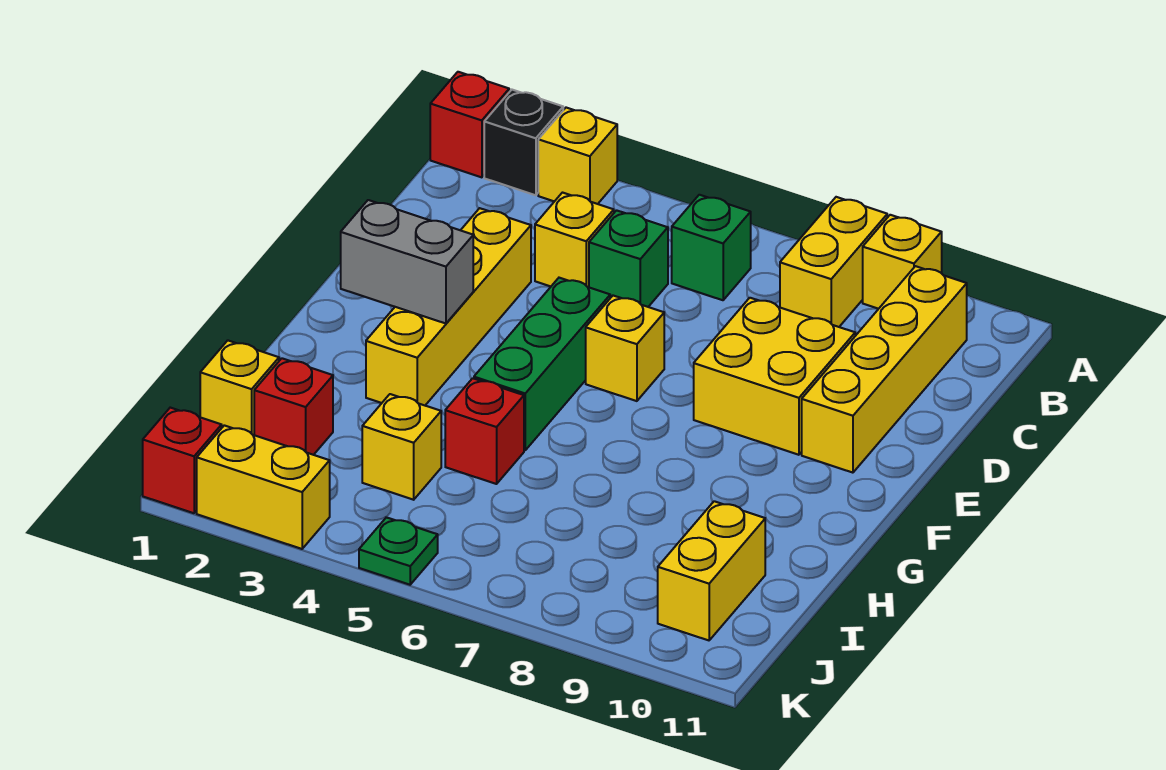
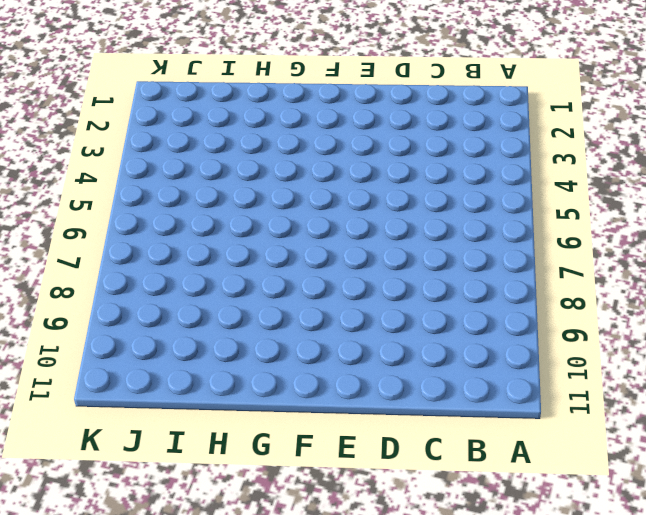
none -> red brick A1 level 1
none -> black brick A2 level 1
none -> yellow brick A3 level 1

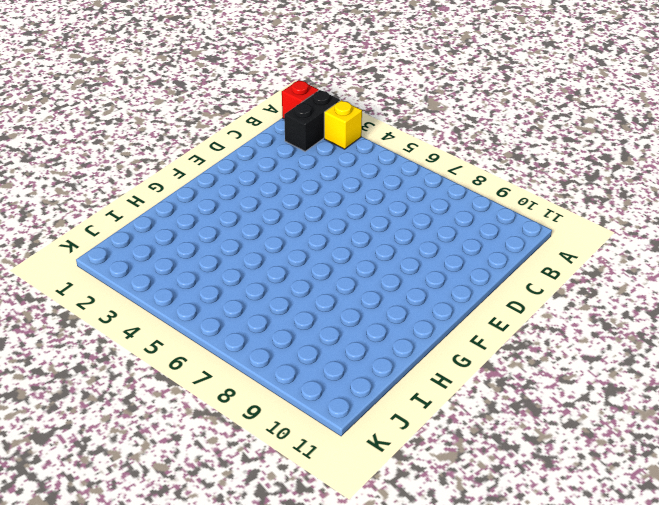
black brick A2:B2 level 1 -> black brick A2 level 1
none -> yellow brick A8:B8 level 1
none -> yellow brick A9 level 1
none -> green brick B6 level 1

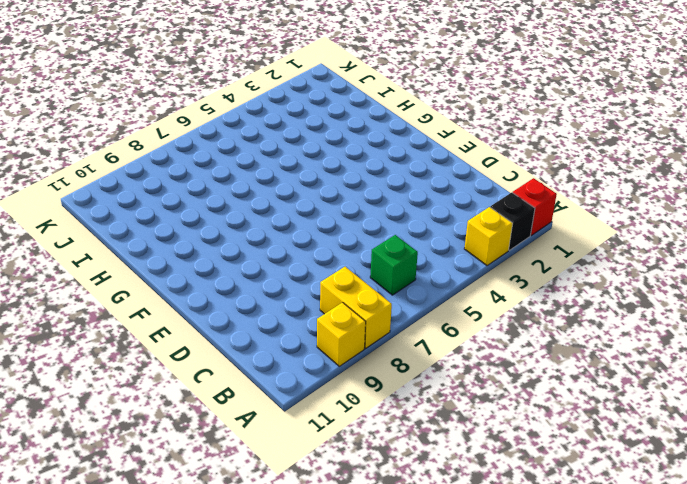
none -> yellow brick B10:E10 level 1
none -> yellow brick C4 level 1
none -> green brick C5 level 1

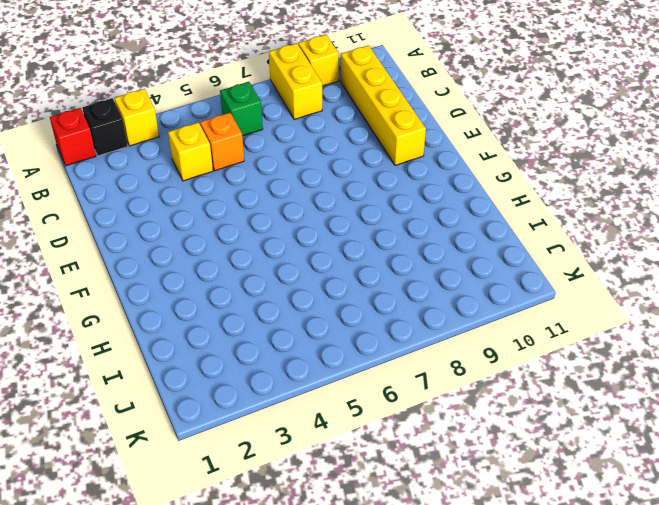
orange brick C5 level 1 -> green brick C5 level 1
none -> yellow brick D3:G3 level 1
none -> yellow brick D8:E9 level 1
none -> green brick E5:G5 level 1

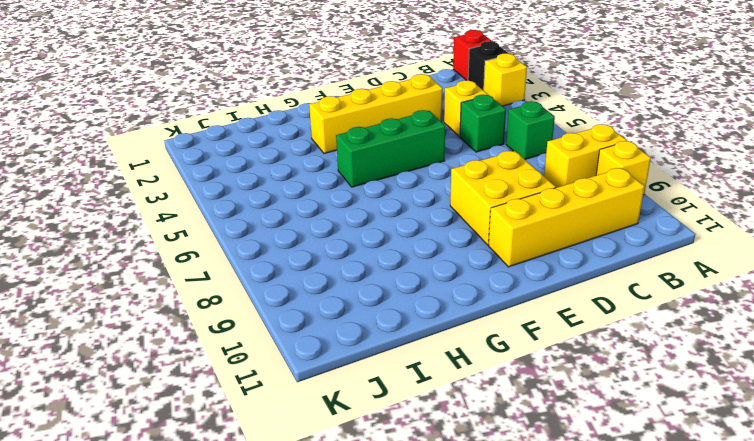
none -> yellow brick E6 level 1
none -> red brick H5 level 1
none -> yellow brick I1 level 1

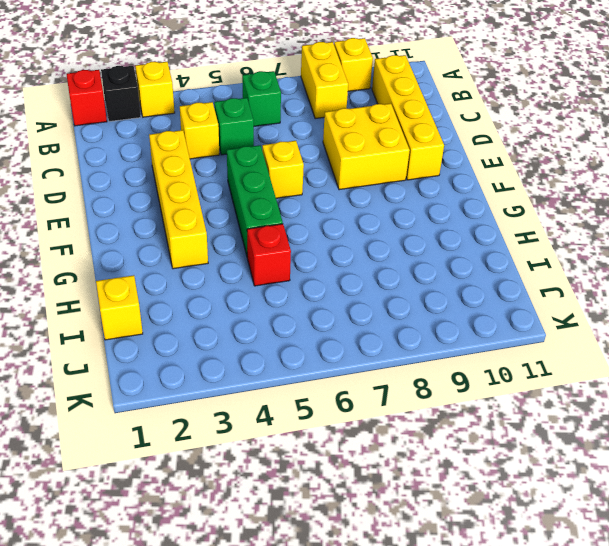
none -> red brick I2 level 1
none -> yellow brick I4 level 1
none -> yellow brick I10:J10 level 1

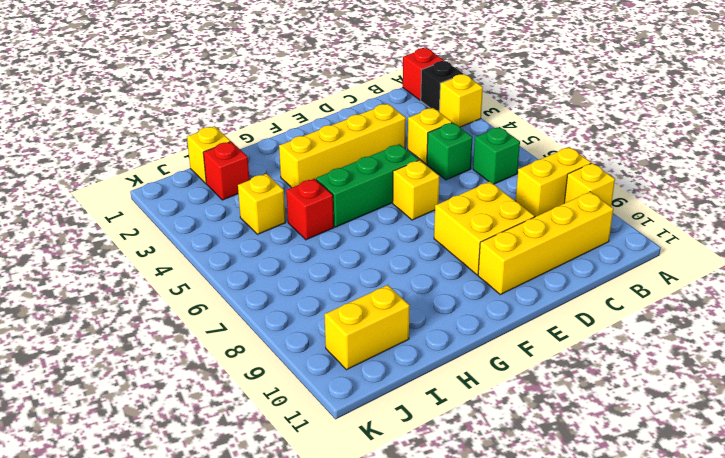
none -> red brick K1 level 1
none -> yellow brick K2:K3 level 1
none -> green plate K5 level 1

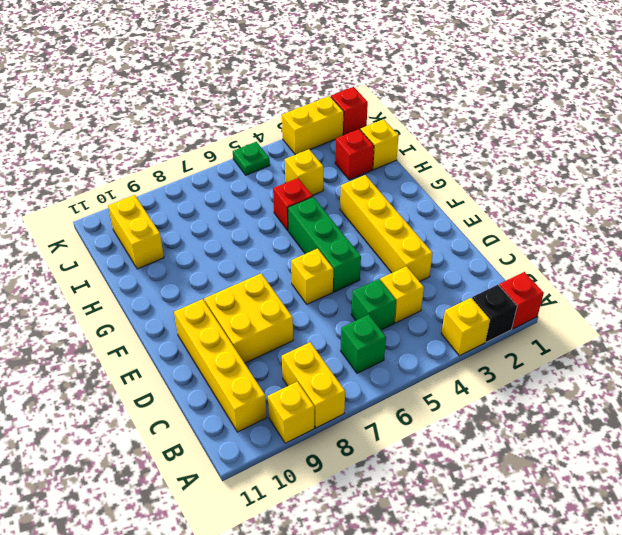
none -> grey brick F2:F3 level 2

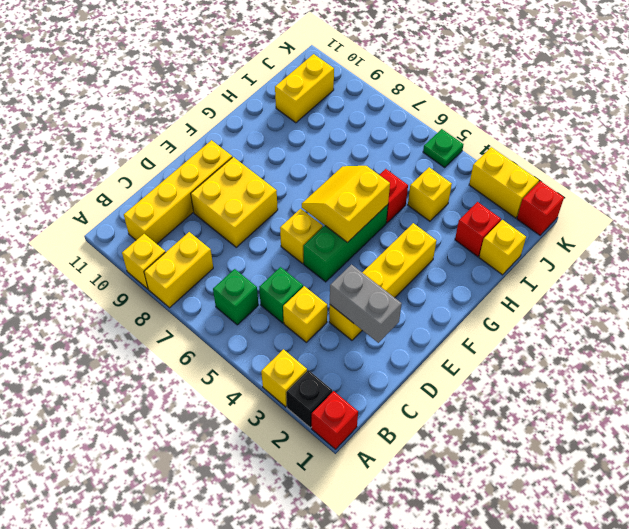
grey brick D2:D3 level 2 -> grey brick F2:F3 level 2
yellow slope F5:G6 level 2 top 5 -> none

